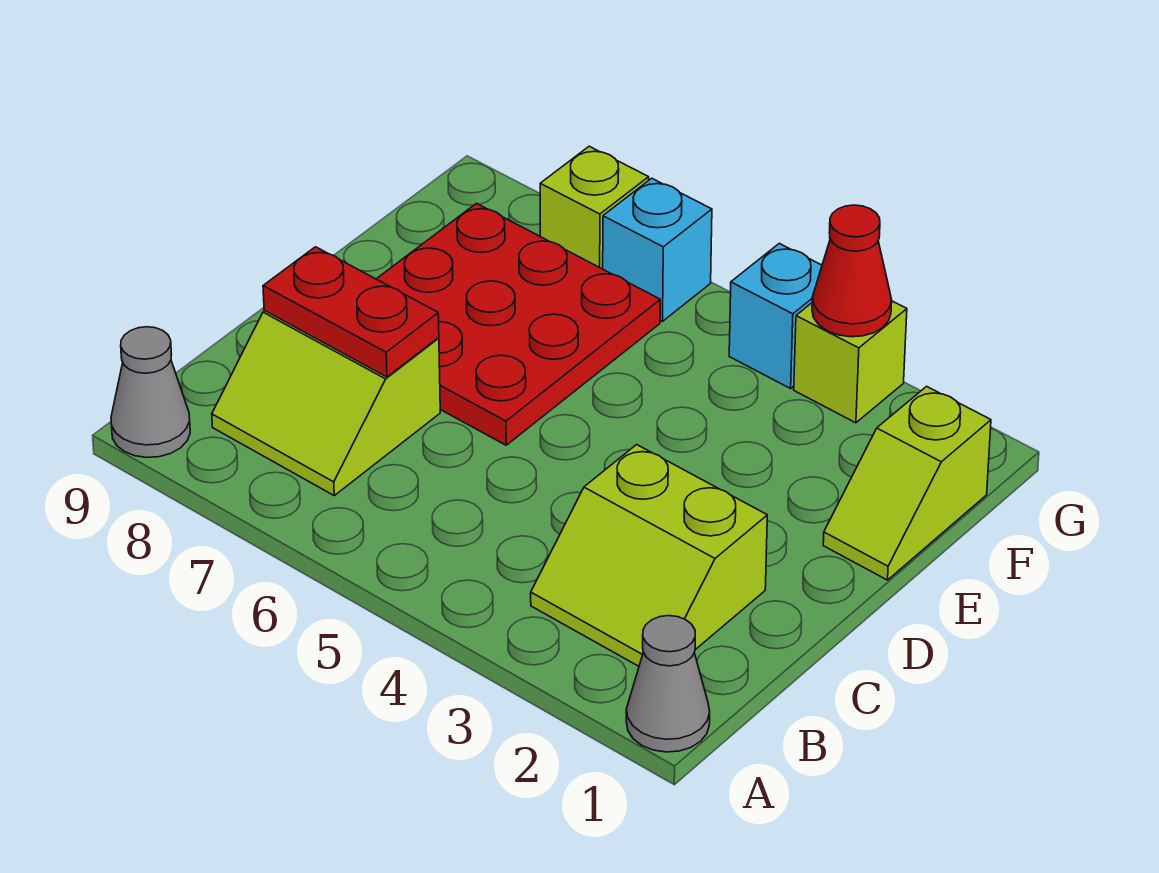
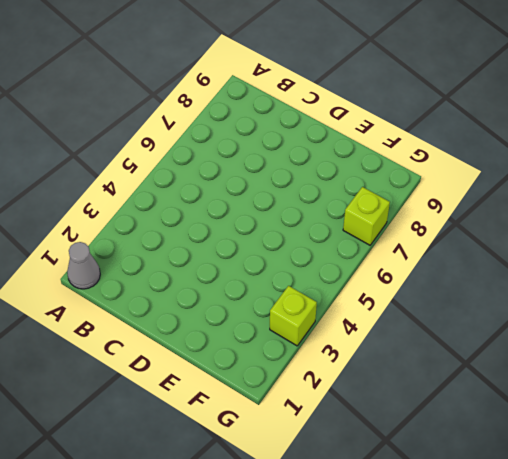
none -> grey cone A9 level 1
none -> lime slope B2:C3 level 1 top C
none -> lime slope B7:C8 level 1 top C

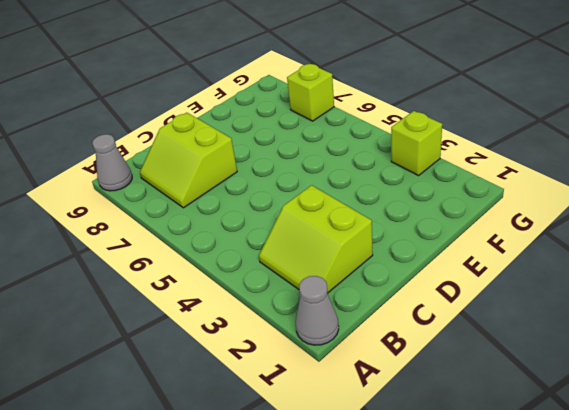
none -> red plate D6:F8 level 1
none -> lime slope E1:F1 level 1 top F
none -> cyan brick G4 level 1

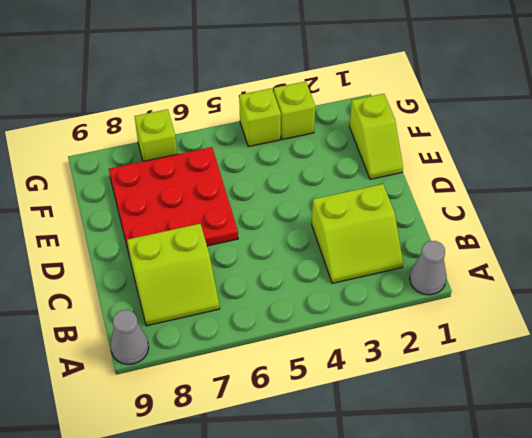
lime brick G4 level 1 -> cyan brick G4 level 1
none -> cyan brick G6 level 1
none -> red plate C7:C8 level 2
none -> red cone G3 level 2

